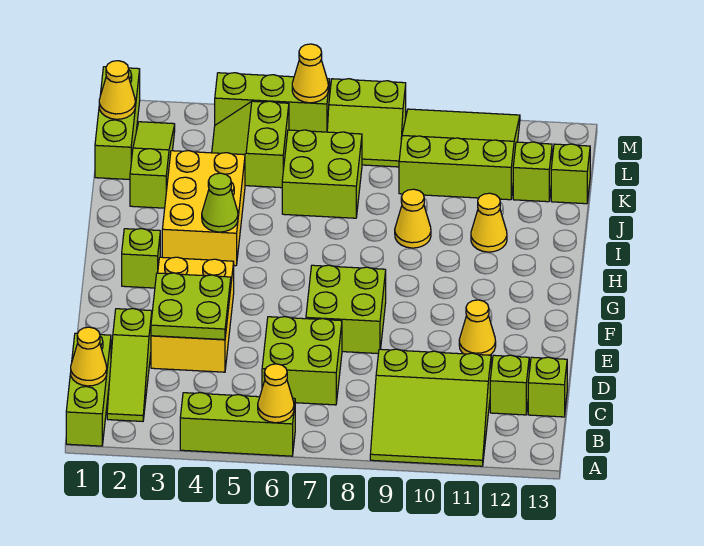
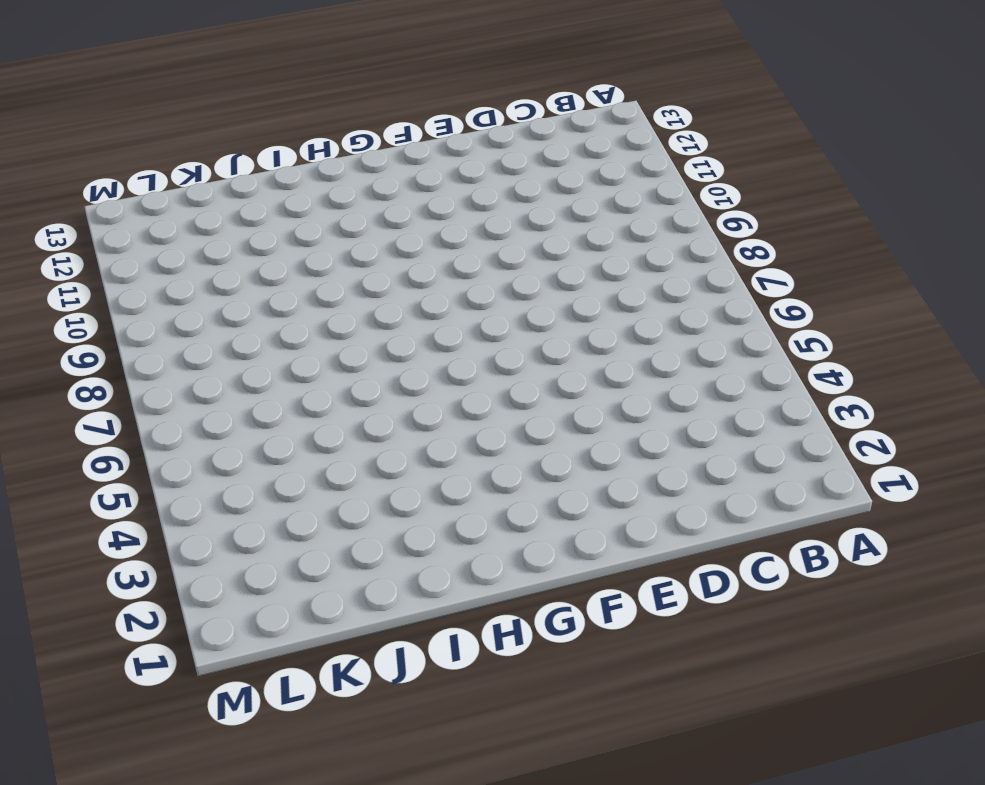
none -> lime brick A1:C1 level 1
none -> lime brick A4:A6 level 1
none -> lime slope A9:C11 level 1 top C

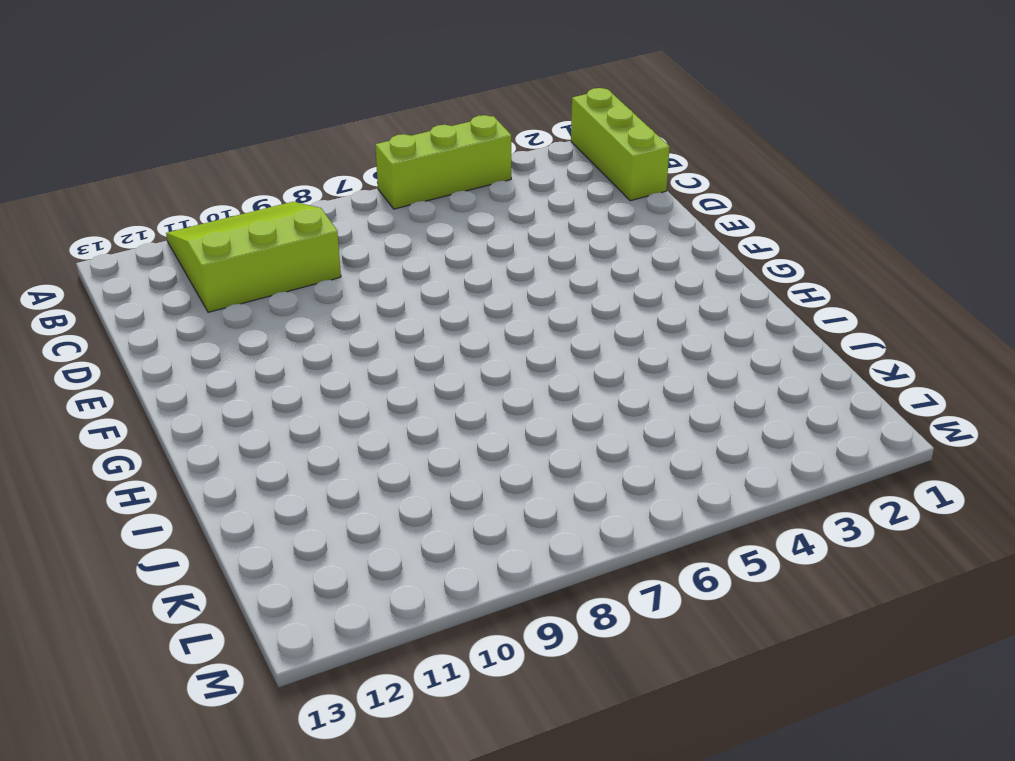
none -> lime slope B2:D2 level 1 top D
none -> lime brick C6:D7 level 1
none -> lime brick C12 level 1

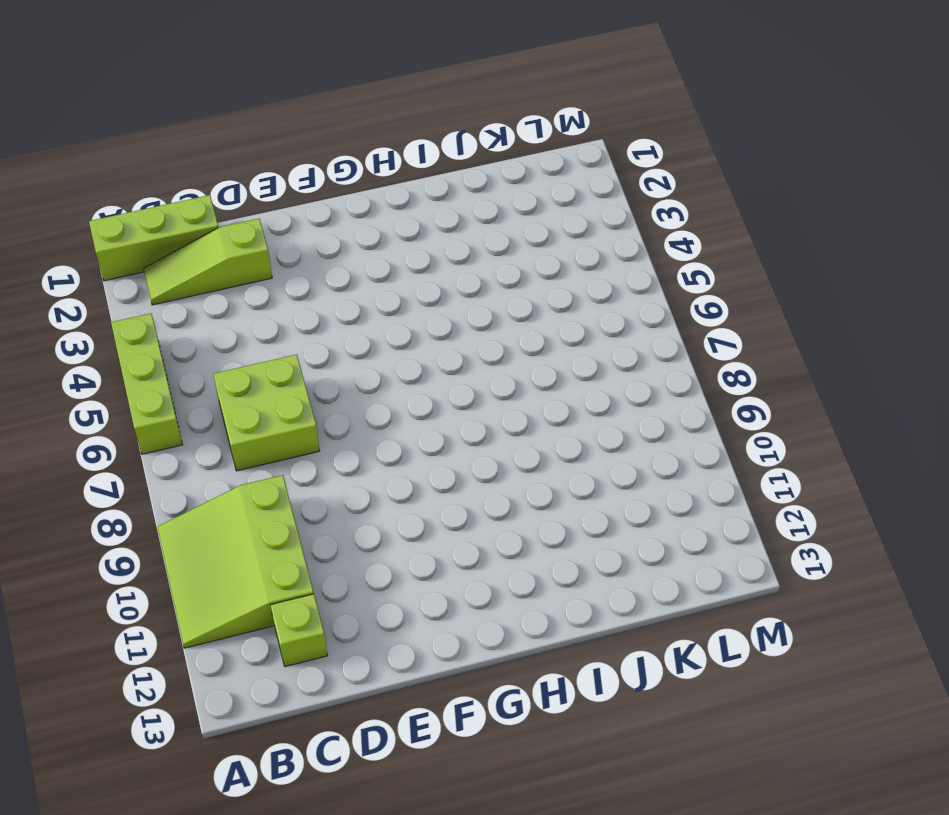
none -> lime brick C13 level 1
none -> yellow brick D3:F4 level 1
none -> lime brick E7:F8 level 1

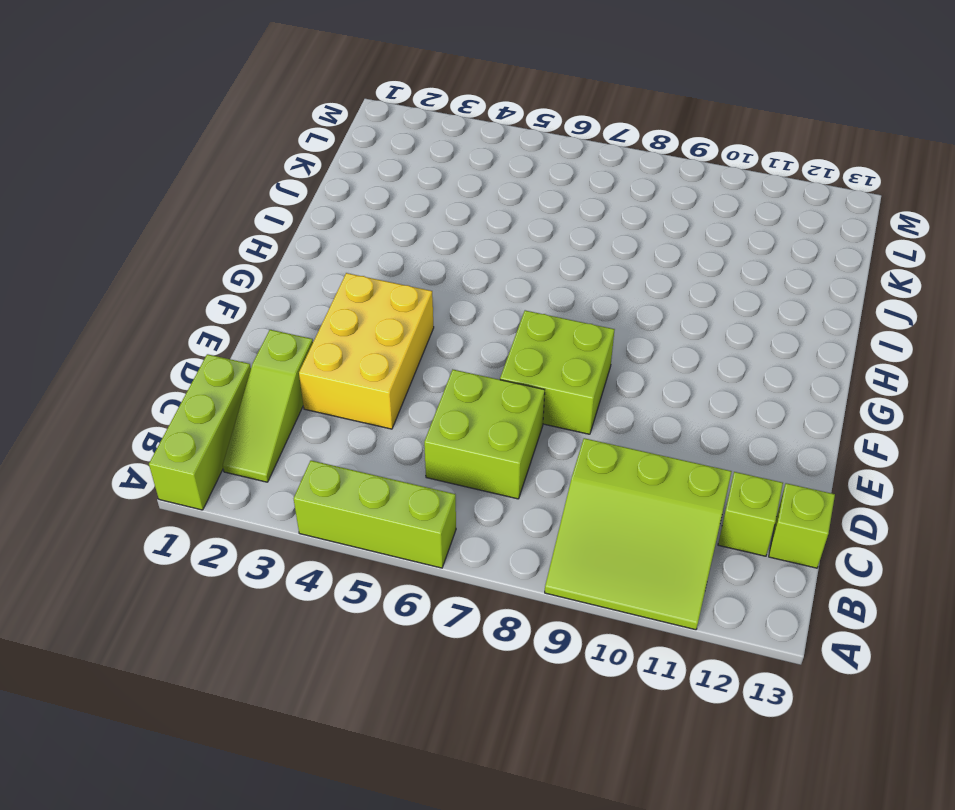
none -> yellow cone E11 level 1
none -> lime brick G2 level 1
none -> yellow brick H3:J4 level 1

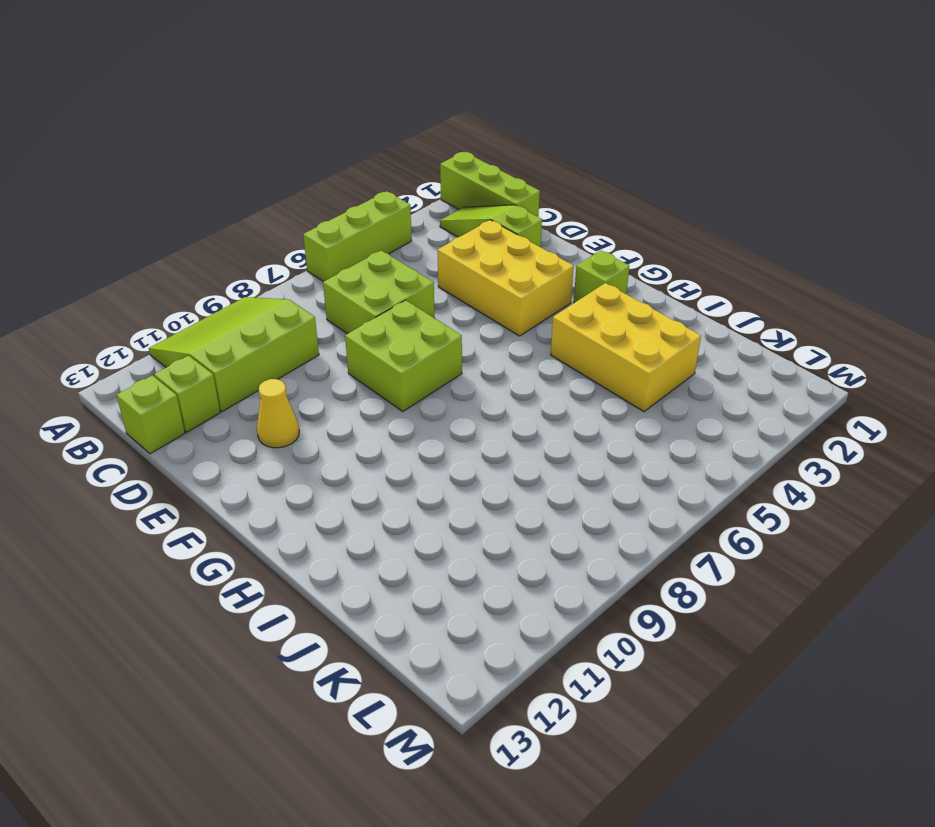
none -> yellow cone I9 level 1
none -> yellow cone I11 level 1
none -> lime slope J2:L2 level 1 top J

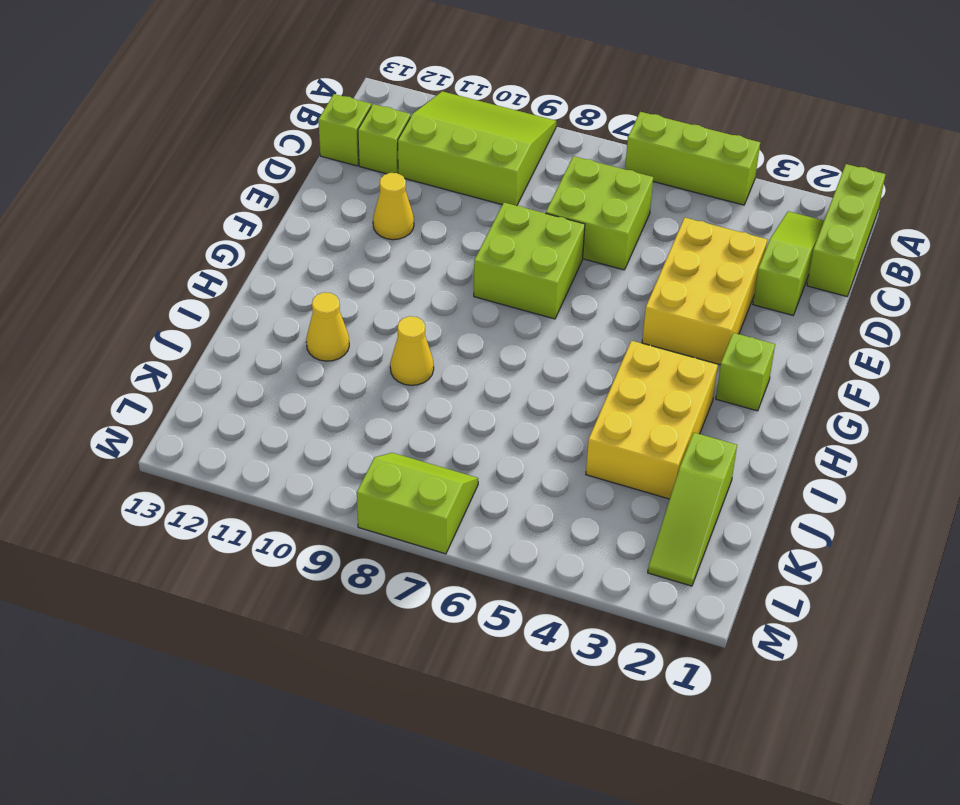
none -> lime brick J6:K7 level 1
none -> lime brick K1:M1 level 1
none -> lime slope K4:L5 level 1 top 5

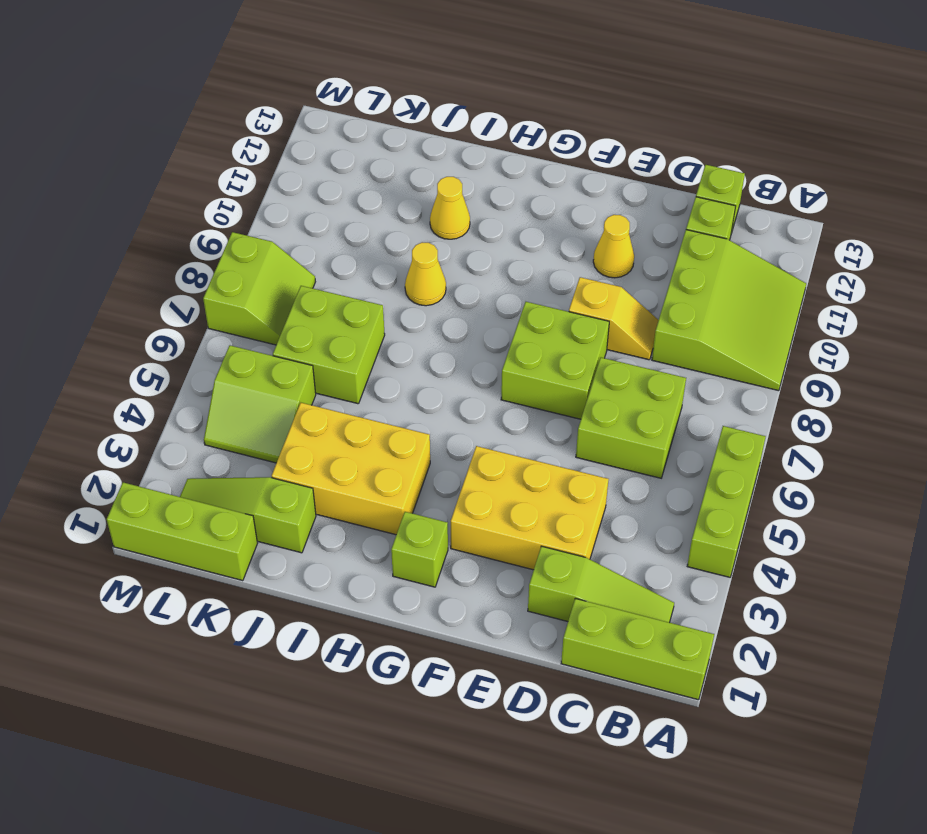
yellow slope D9:E9 level 1 top E -> none
none -> lime slope K9:M11 level 1 top K
none -> lime brick K12 level 1
none -> lime brick K13 level 1

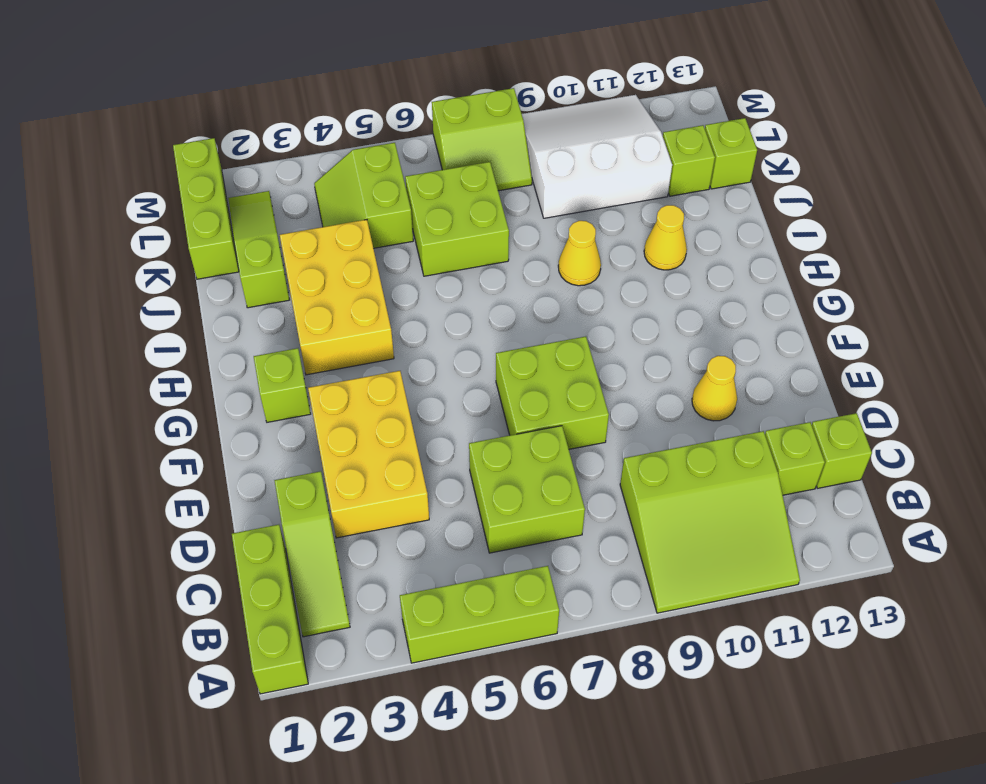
white slope K9:M11 level 1 top K -> lime slope K9:M11 level 1 top K
none -> lime brick M4:M6 level 1
none -> yellow cone A6 level 2
none -> yellow cone B1 level 2

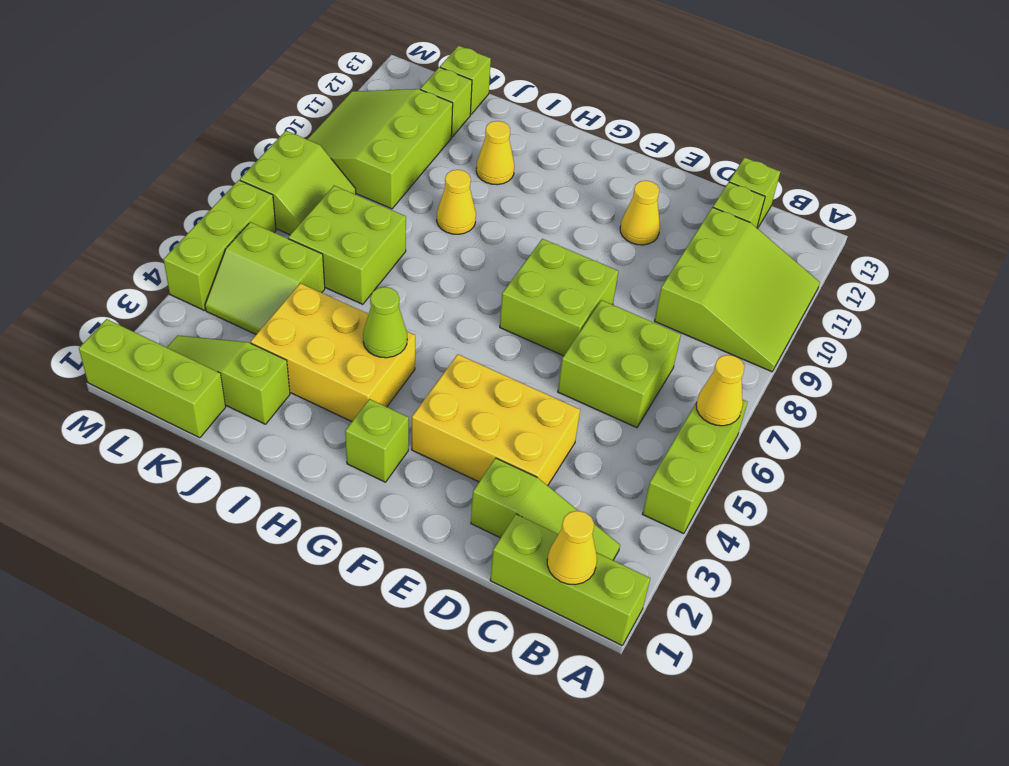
none -> lime plate D3:E4 level 2
none -> yellow cone L1 level 2
none -> yellow cone M6 level 2

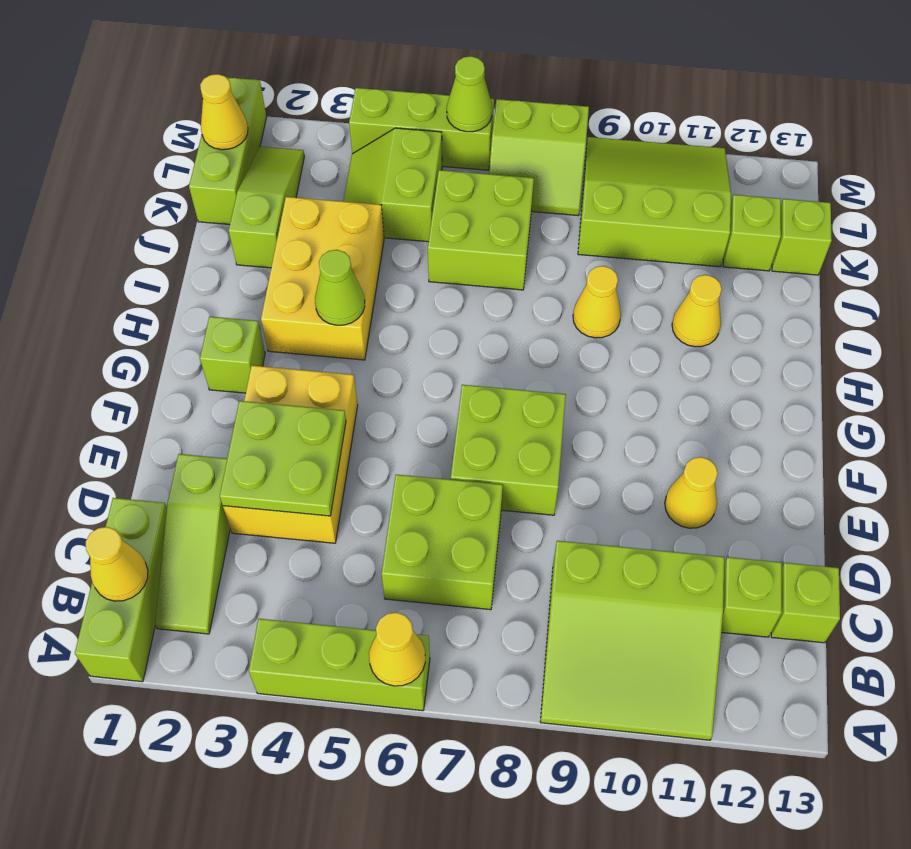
lime cone M6 level 2 -> yellow cone M6 level 2

